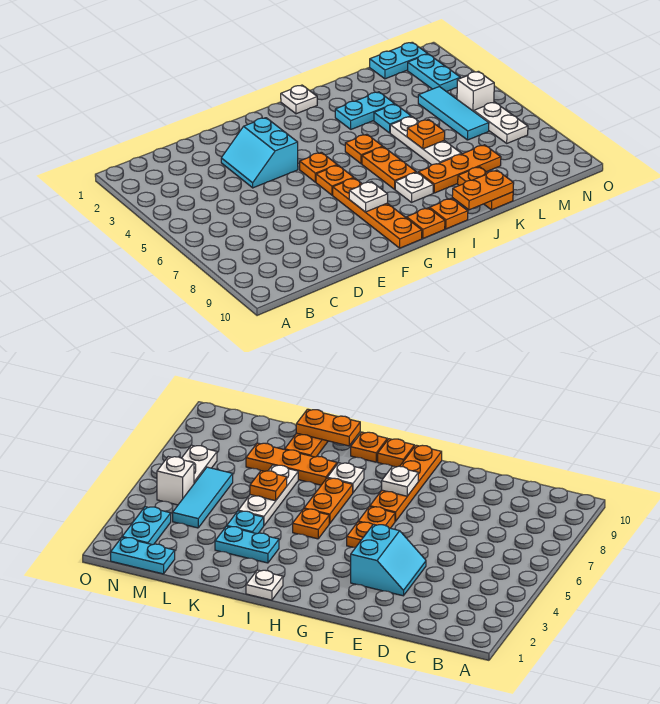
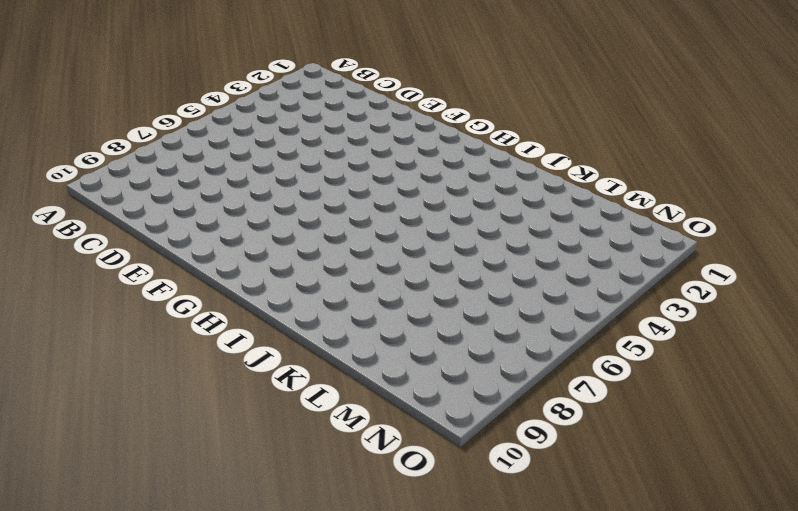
none -> cyan slope E3:F4 level 1 top F
none -> orange plate G5 level 1
none -> orange plate G6 level 1

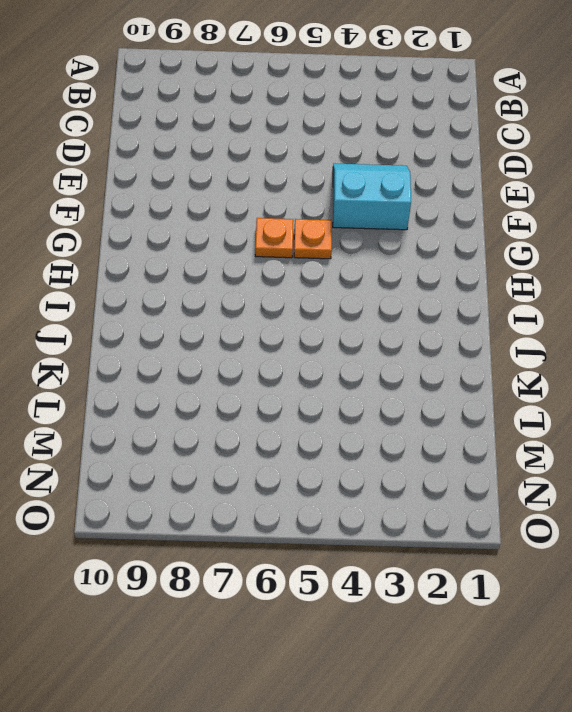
none -> orange plate G7:G10 level 1
none -> orange plate H10 level 1
none -> white plate I1 level 1

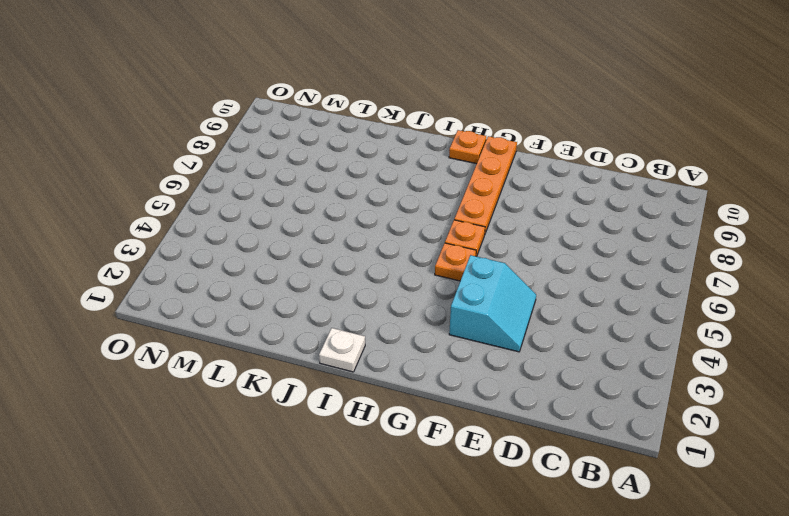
none -> orange plate I5 level 1
none -> orange plate I6:I7 level 1
none -> white plate I8 level 1

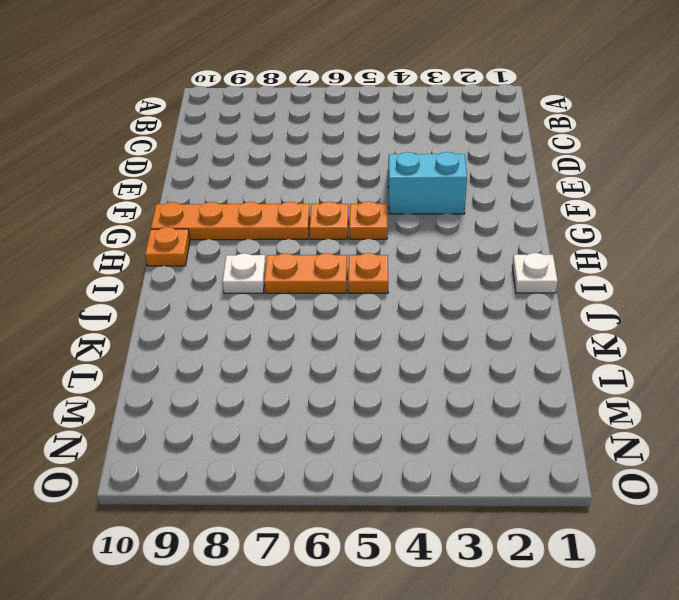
none -> orange plate I10 level 1
none -> cyan plate J3:K3 level 1
none -> orange plate J8:L8 level 1

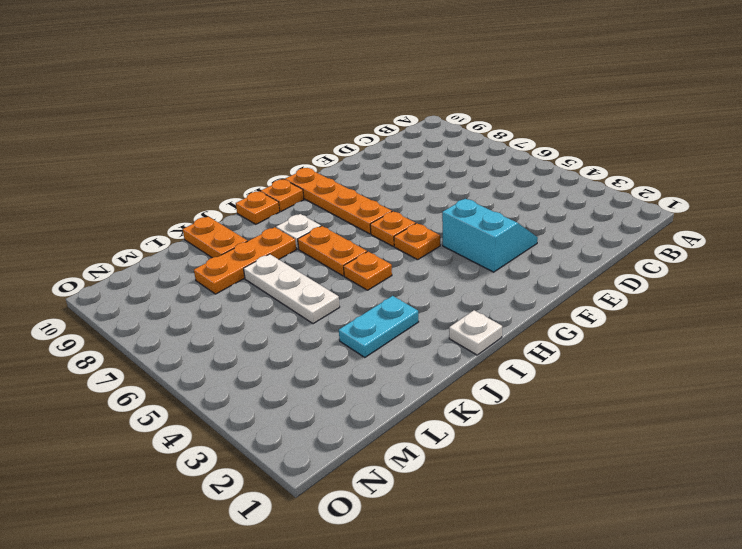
none -> cyan plate K4 level 1
none -> cyan plate M1:N1 level 1
none -> cyan tile M4:M6 level 1

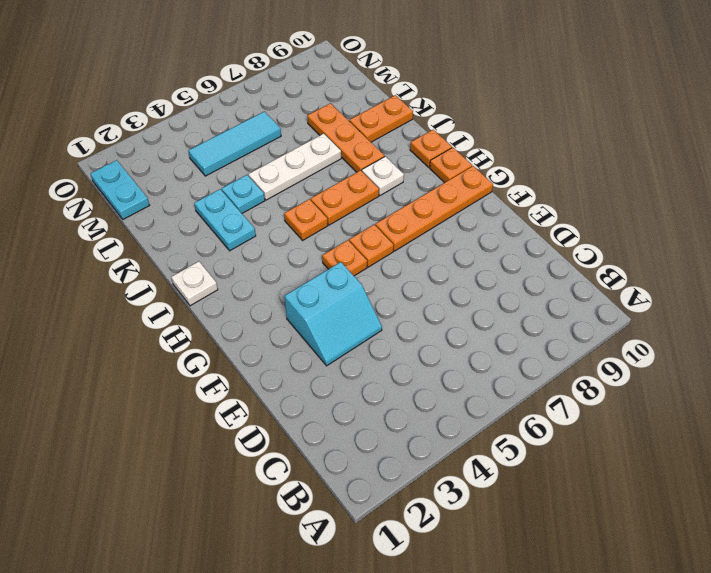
none -> cyan plate N2:N3 level 1
none -> white brick N5 level 1
none -> white plate N6:N7 level 1

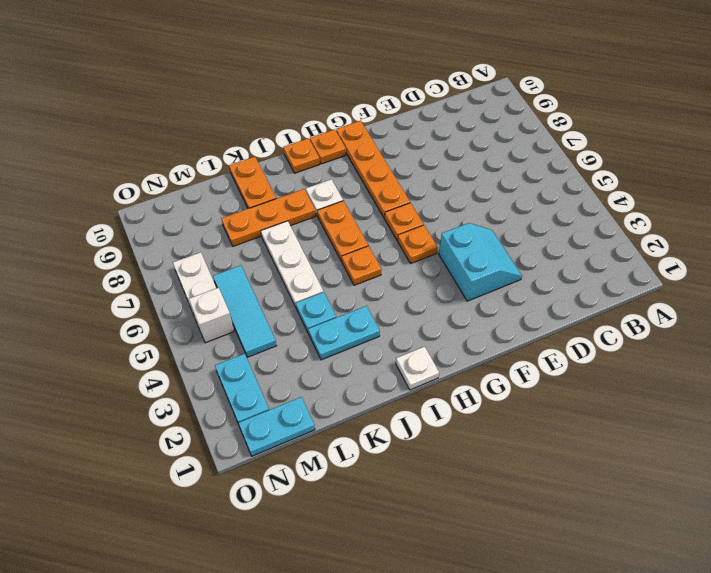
none -> white plate G8 level 2
none -> orange plate J10:K10 level 2
none -> orange plate K6 level 2

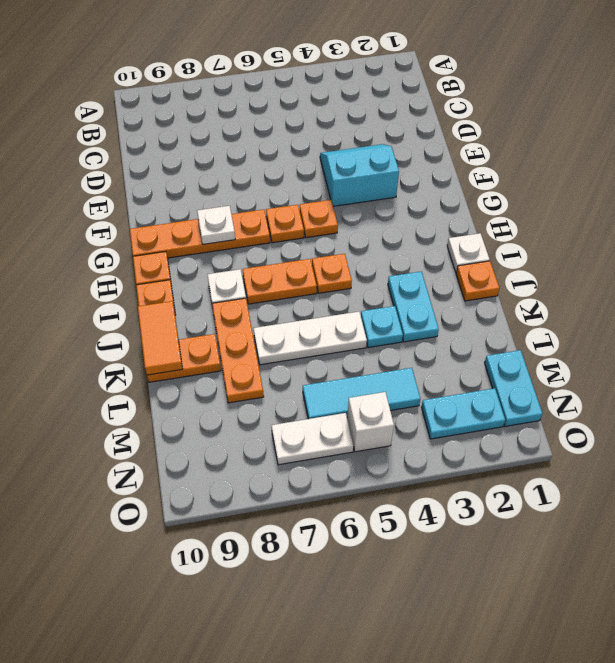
orange plate J1 level 1 -> orange plate K6 level 2
orange tile J10:K10 level 2 -> orange plate J10:K10 level 2

